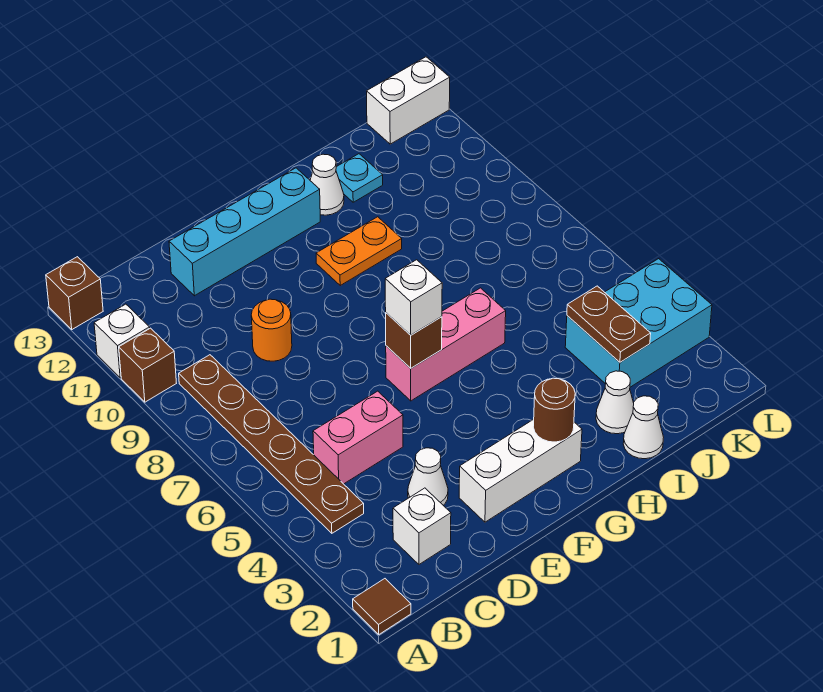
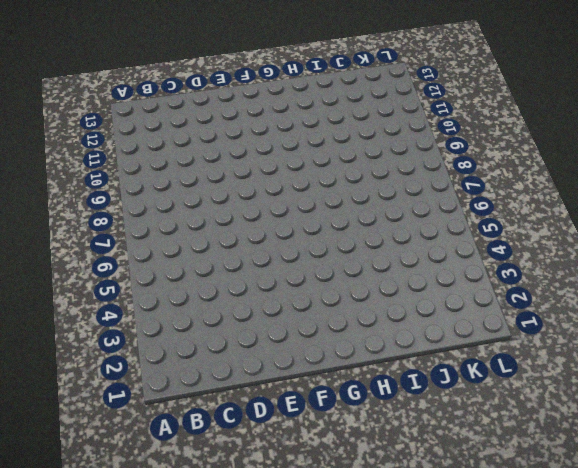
none -> brown tile A1 level 1
none -> brown brick A10 level 1
none -> white brick A11 level 1

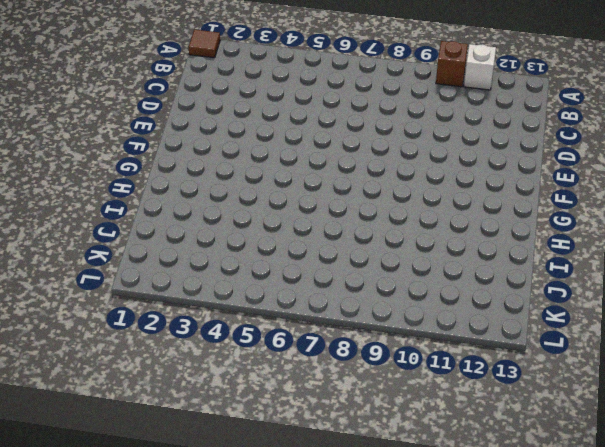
none -> brown brick A13 level 1
none -> brown plate B4:B9 level 1
none -> white brick C2 level 1

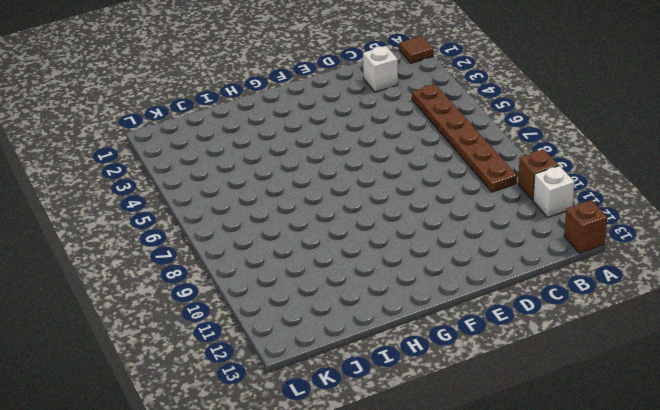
none -> pink brick C5:D5 level 1
none -> white cone D3 level 1
none -> orange round brick D9 level 1

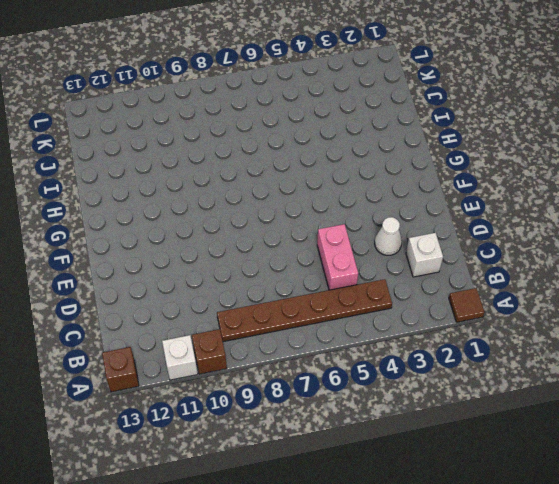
none -> orange round brick D9 level 1
none -> cyan brick D12:G12 level 1
none -> white brick E2:G2 level 1

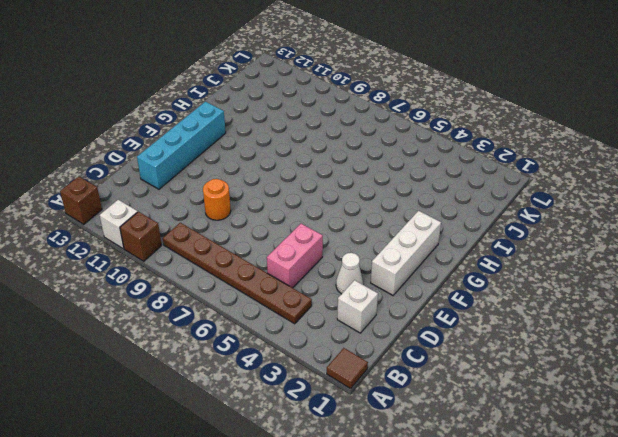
none -> pink brick F6:H6 level 1
none -> orange plate G10:H10 level 1
none -> white cone H12 level 1

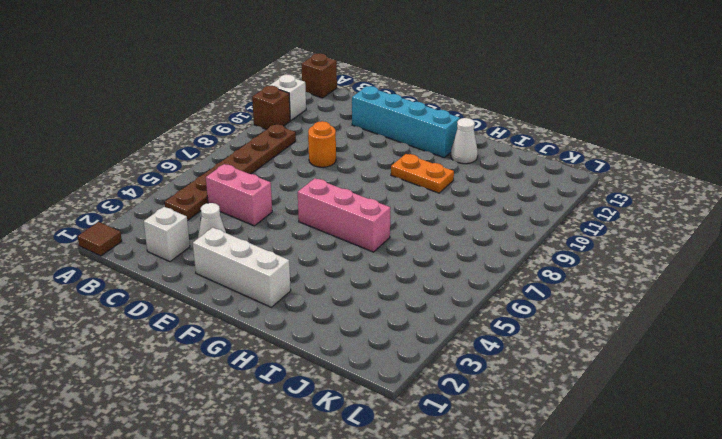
none -> white cone I1 level 1
none -> white cone I2 level 1
none -> cyan plate I12 level 1

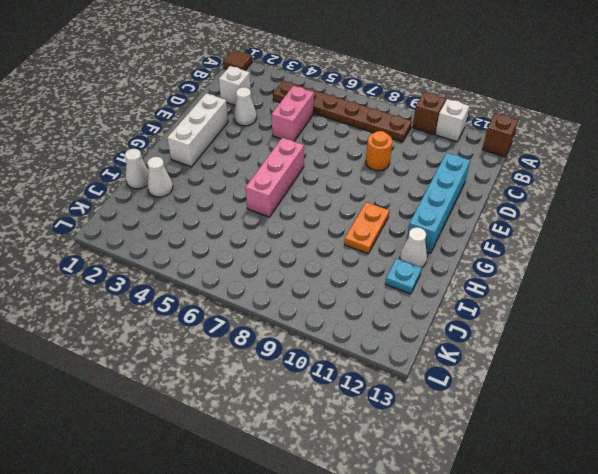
none -> cyan brick J3:L4 level 1
none -> white brick K13:L13 level 1
none -> brown brick F6 level 2

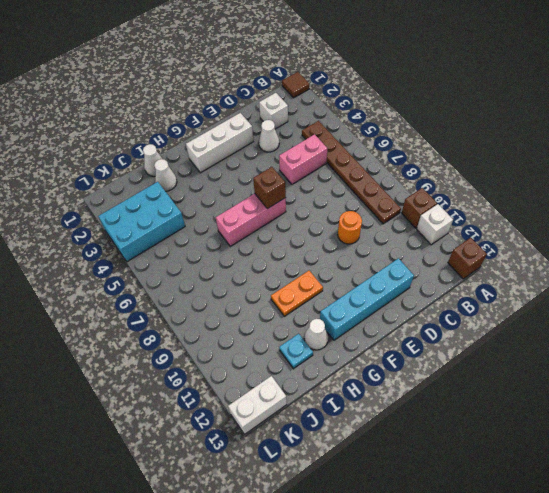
none -> brown round brick G2 level 2
none -> brown plate J3:J4 level 2
none -> white brick F6 level 3

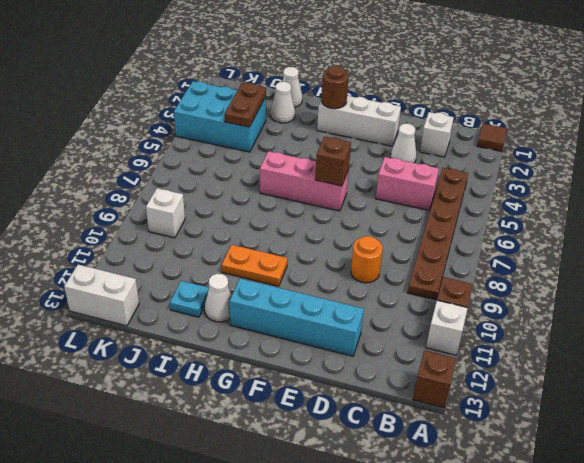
white brick K9 level 1 -> white brick F6 level 3

